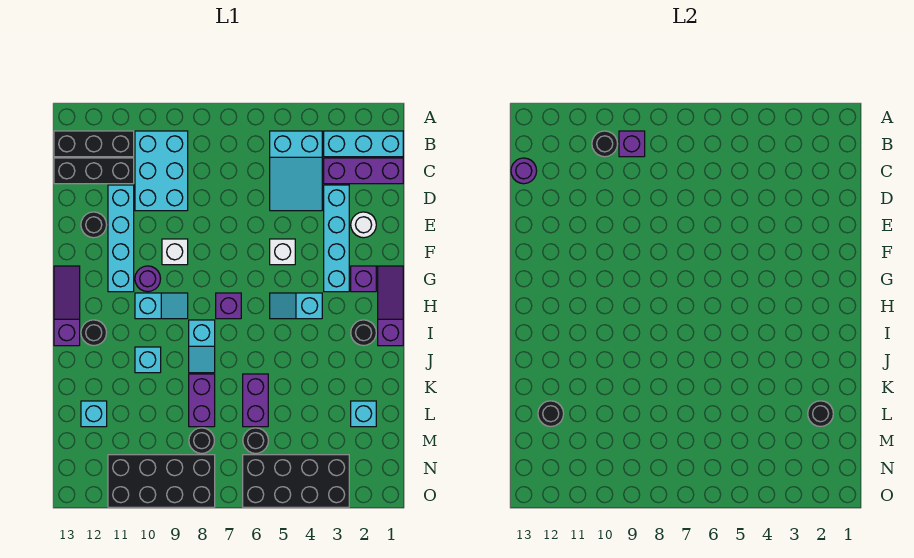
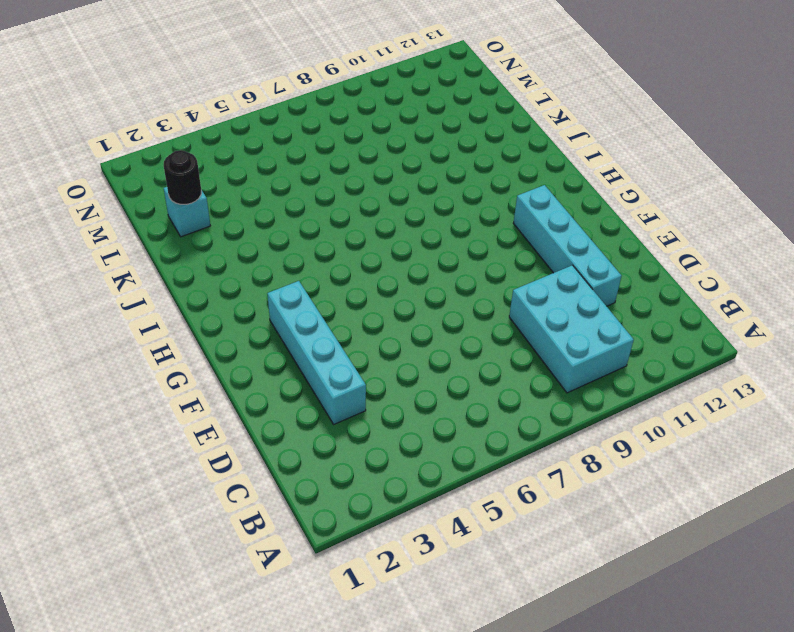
none -> cyan brick B1:B3 level 1
none -> cyan slope B4:D5 level 1 top B
none -> black brick B11:B13 level 1
none -> purple brick C1:C3 level 1

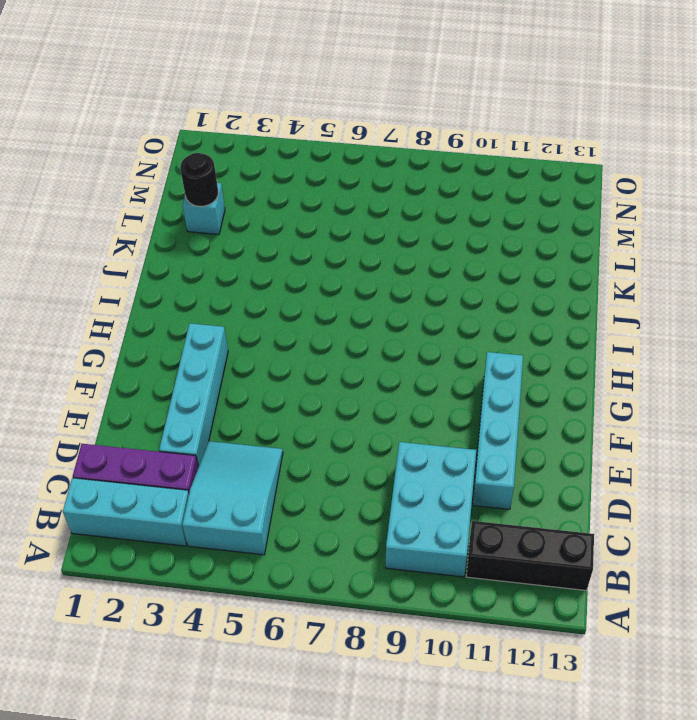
none -> black brick C11:C13 level 1
none -> white round brick E2 level 1
none -> black round brick E12 level 1
none -> white brick F5 level 1

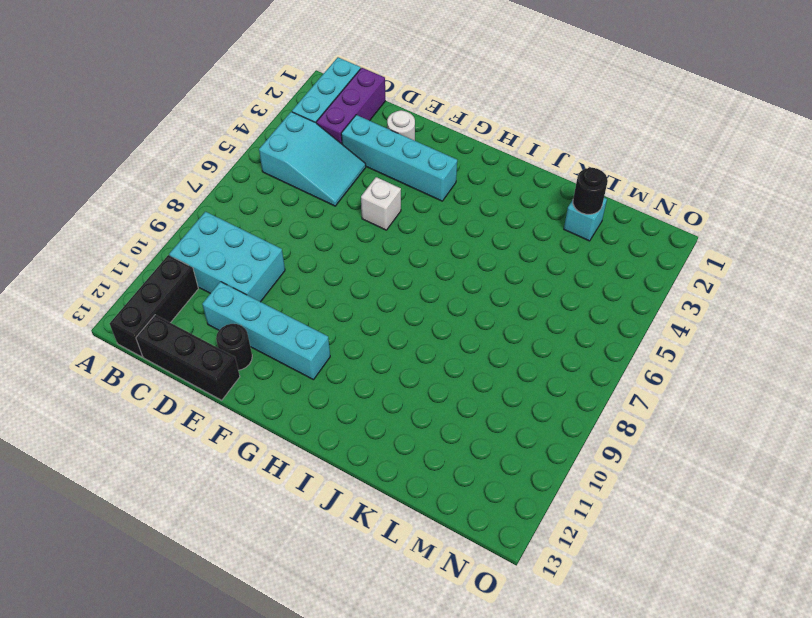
black brick C13:E13 level 1 -> black brick C11:C13 level 1
none -> white brick F9 level 1
none -> purple slope G1:I1 level 1 top I
none -> purple brick G2 level 1
none -> purple round brick G10 level 1

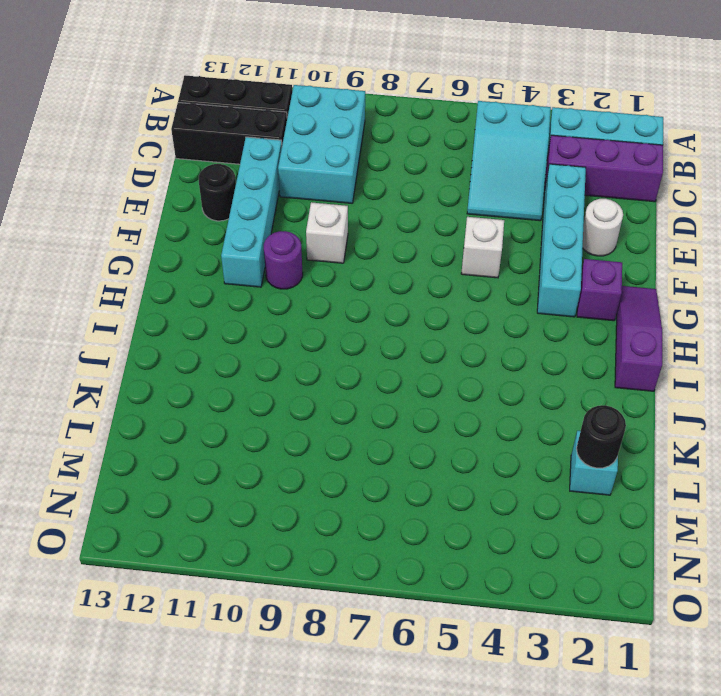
none -> purple slope G13:I13 level 1 top I
none -> cyan slope H4:H5 level 1 top 4
none -> purple brick H7 level 1
none -> cyan slope H9:H10 level 1 top 10

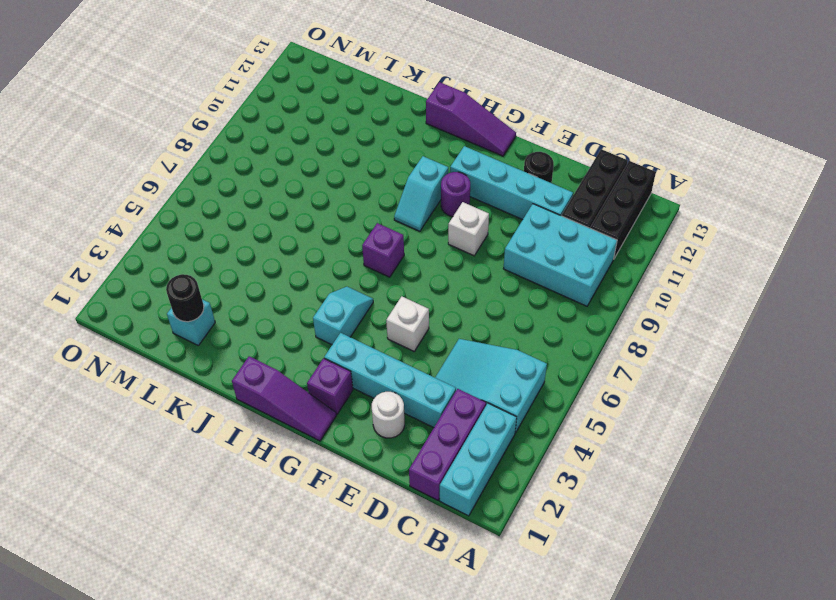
none -> black round brick I2 level 1
none -> cyan slope I8:J8 level 1 top I
none -> black round brick I12 level 1
none -> cyan brick J10 level 1

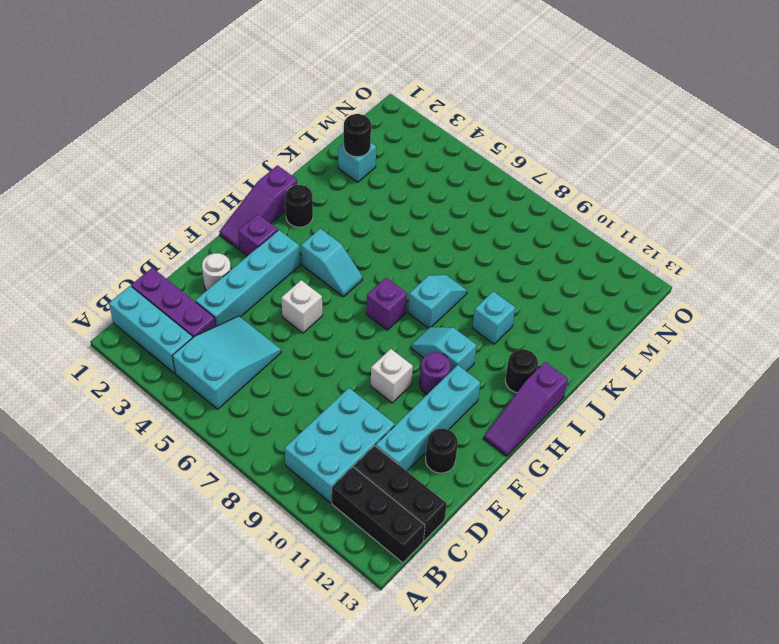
none -> purple brick K6:L6 level 1
none -> purple brick K8:L8 level 1
none -> cyan brick L12 level 1
none -> black round brick M6 level 1

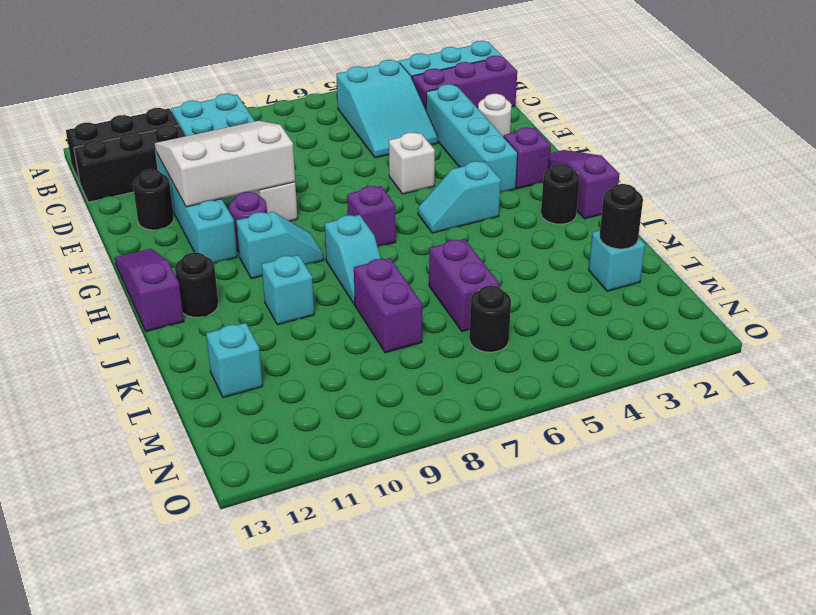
white slope D9:F11 level 2 top F -> none
none -> black round brick M8 level 1
none -> black brick N3:O6 level 1
none -> black brick N8:O11 level 1
none -> purple brick B9 level 2

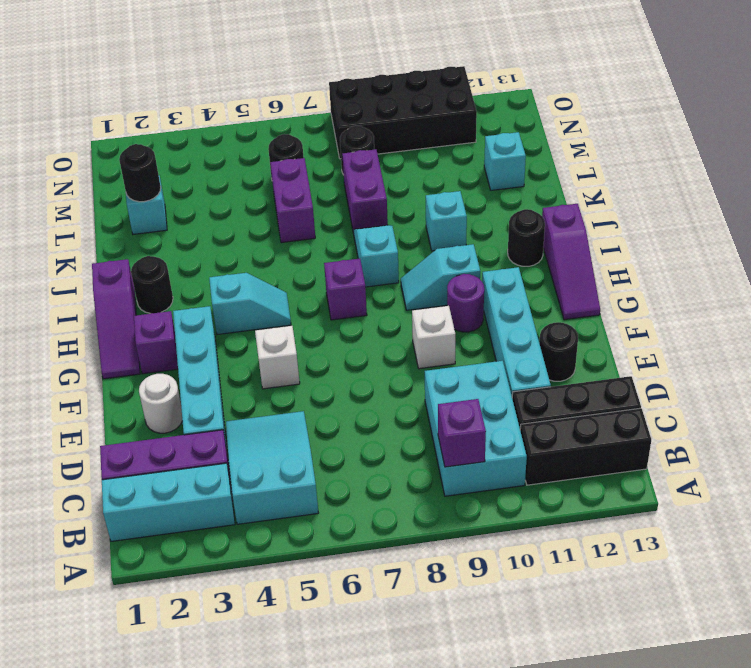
none -> black brick N3:O6 level 1
none -> black round brick B10 level 2
none -> purple round brick C13 level 2
none -> black round brick L12 level 2

